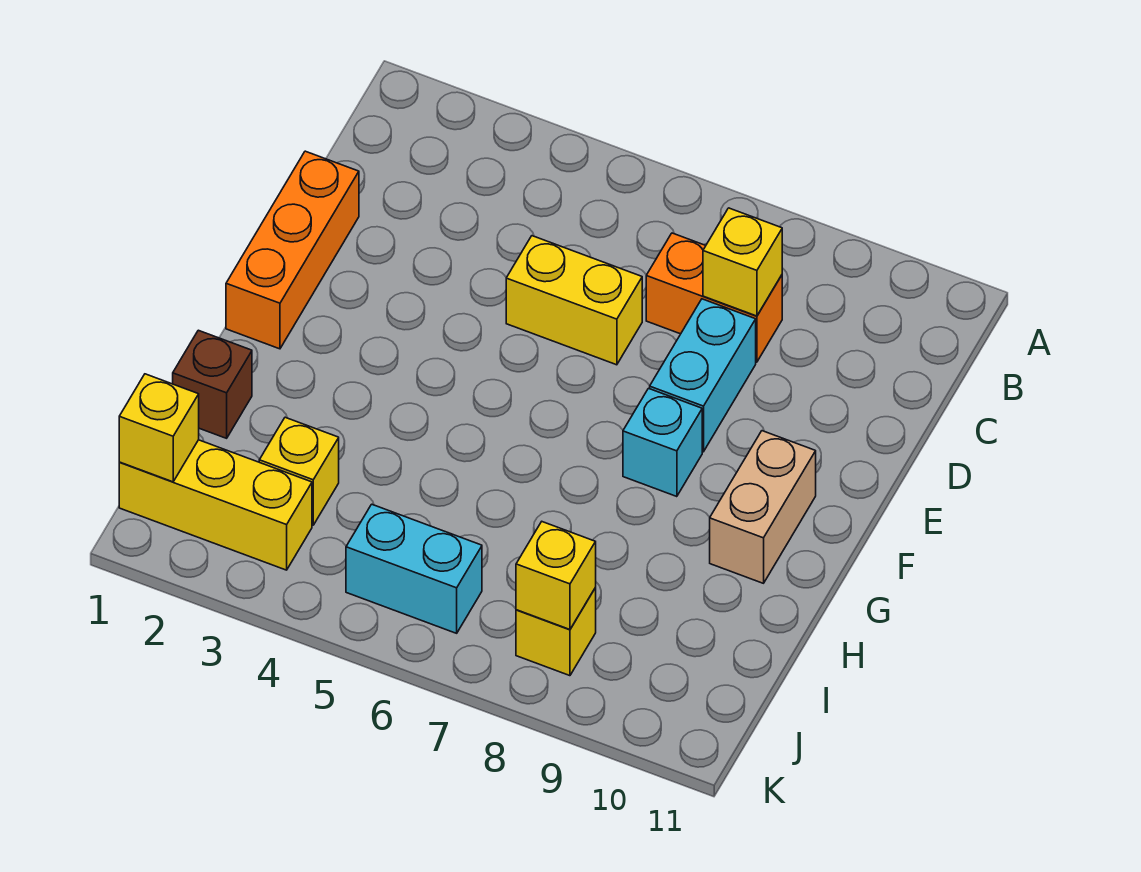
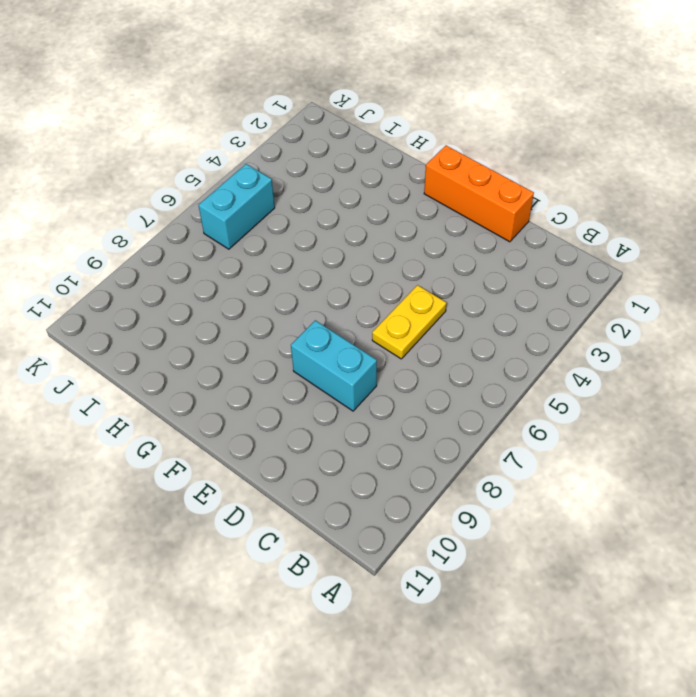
yellow plate D5:D6 level 1 -> yellow brick D5:D6 level 1
none -> orange brick C7:C8 level 1
none -> cyan brick F8 level 1
none -> tan brick F10:G10 level 1

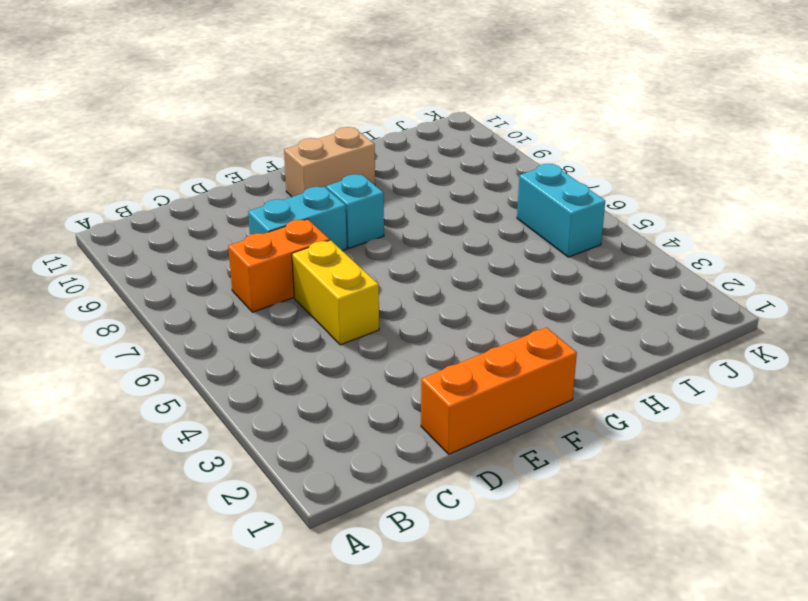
orange brick C7:D7 level 1 -> orange brick C7:C8 level 1
none -> brown brick H1 level 1
none -> yellow brick I3 level 1
none -> yellow brick J1:J3 level 1

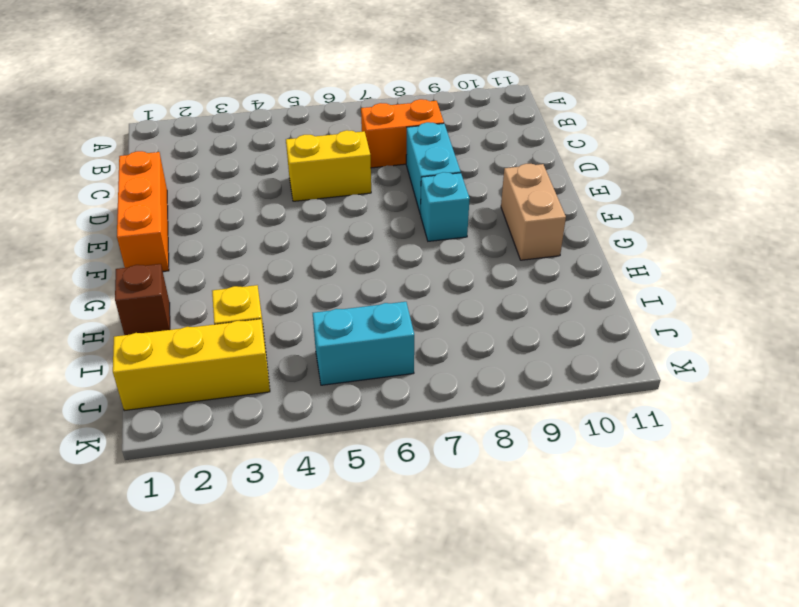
none -> yellow brick J8 level 1
none -> yellow brick C8 level 2
none -> yellow brick J1 level 2

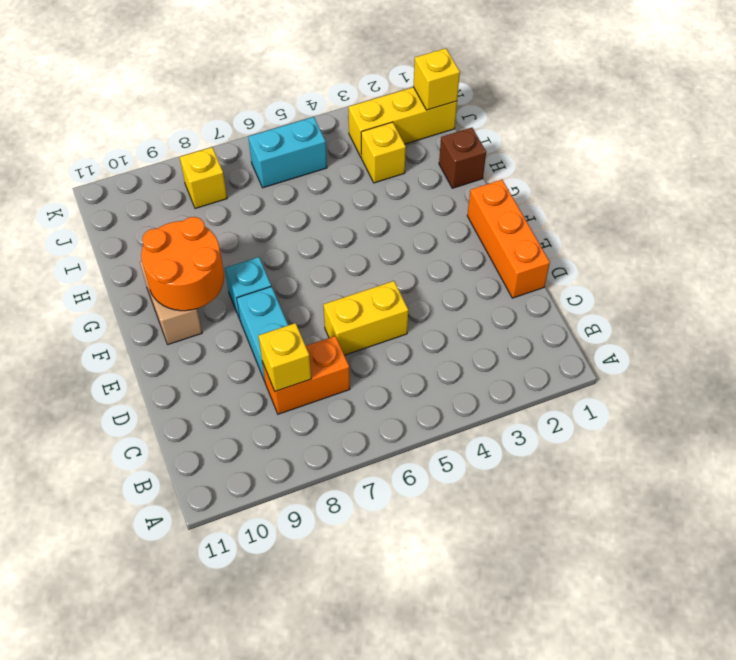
orange round brick F9:G10 level 2 -> none
none -> yellow brick J8 level 2

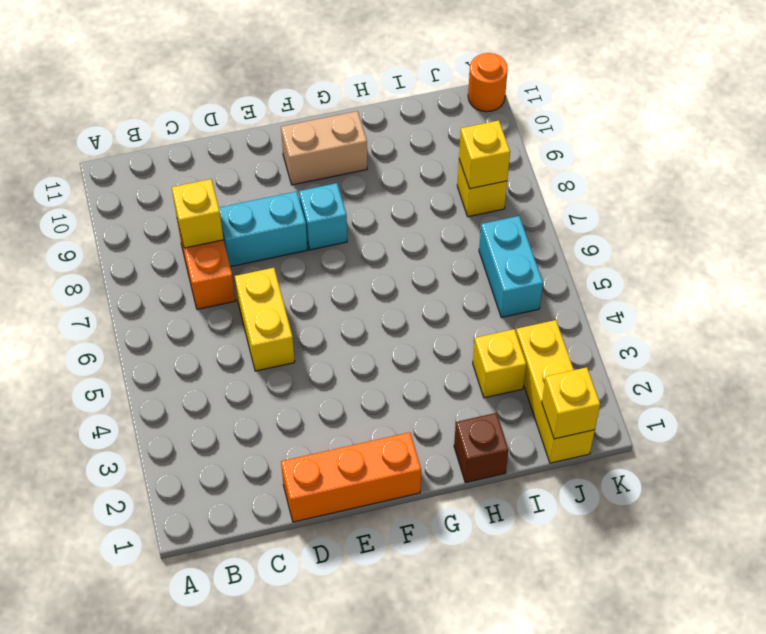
orange round brick K11 level 1 -> none

